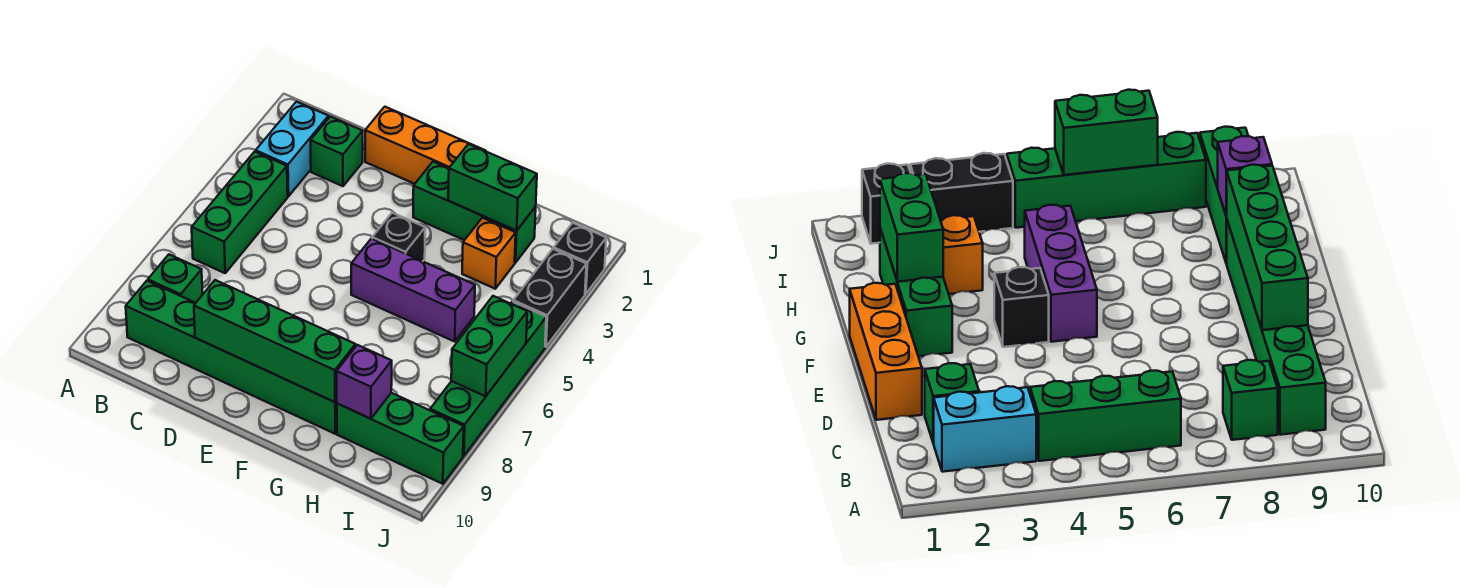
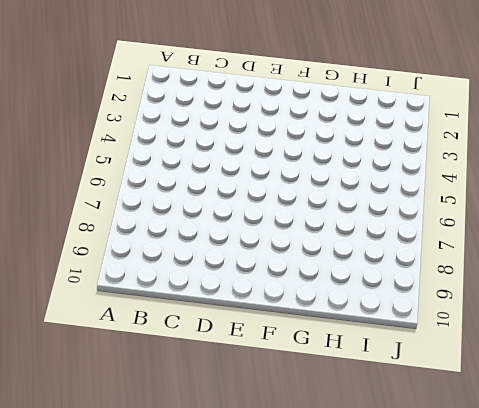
none -> cyan brick B2:B3 level 1
none -> green brick B4:B6 level 1
none -> green brick B8 level 1

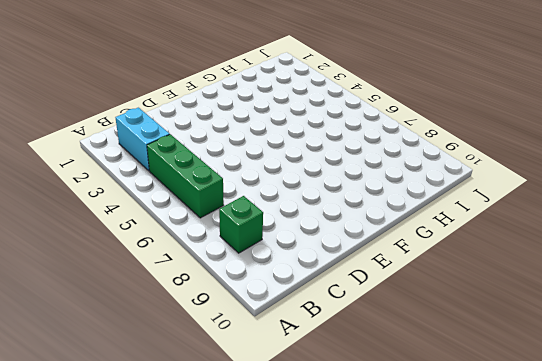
none -> green brick B9:G9 level 1
none -> green brick C2 level 1
none -> orange brick D1:F1 level 1

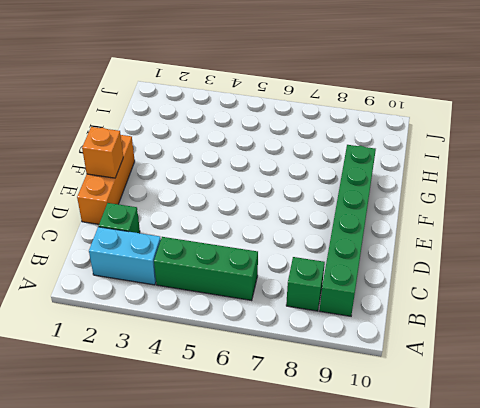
orange brick E1 level 2 -> orange brick H3 level 1
none -> green brick F2:H2 level 1
none -> black brick F4 level 1
none -> purple brick F5:H5 level 1

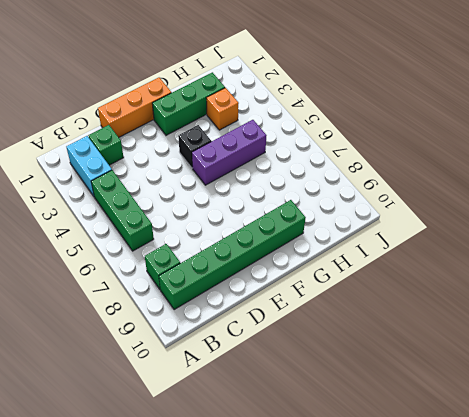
none -> green brick H9:J9 level 1
none -> black brick J2 level 1
none -> black brick J3:J4 level 1

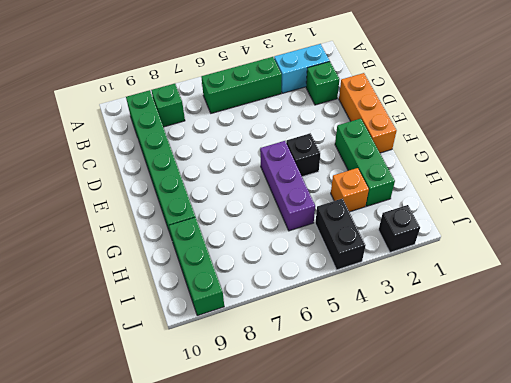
black brick I4:J4 level 1 -> black brick J3:J4 level 1
none -> green brick J5:J8 level 1
none -> green brick D9:G9 level 2
none -> green brick G2:H2 level 2

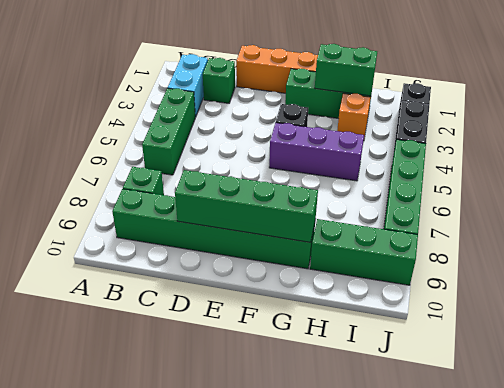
none -> purple brick H9 level 2
none -> green brick J6:J7 level 2

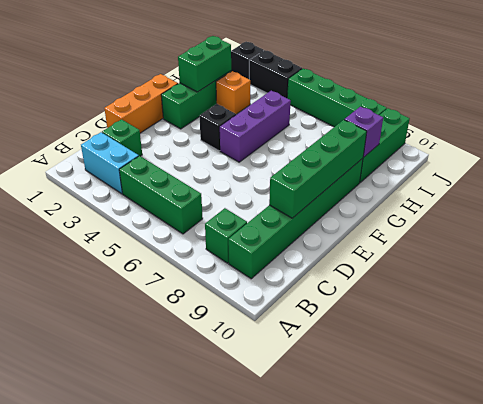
none -> green brick J6:J7 level 2

